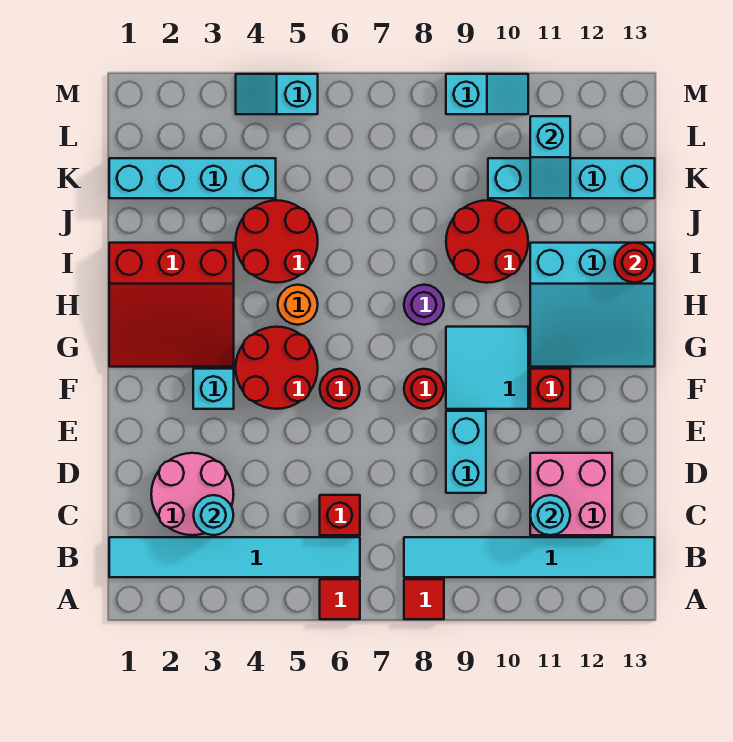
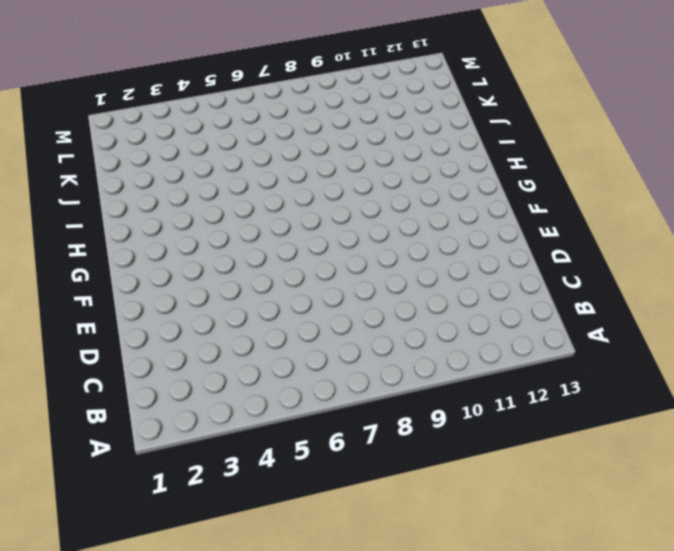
none -> red tile A6 level 1
none -> red tile A8 level 1
none -> cyan tile B1:B6 level 1

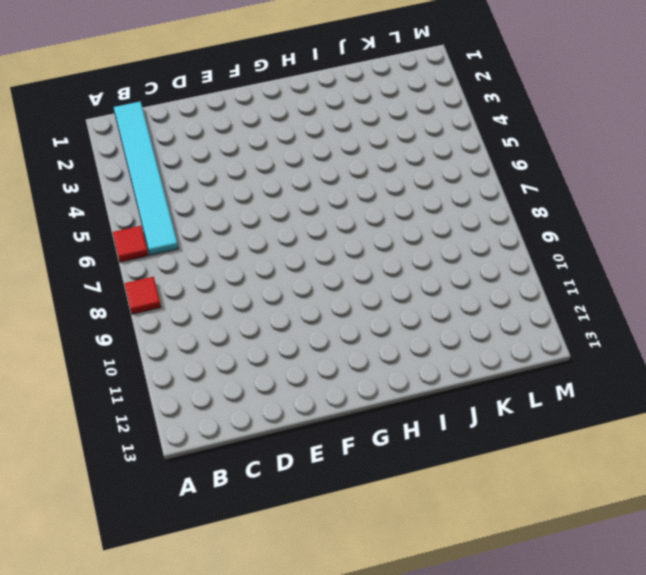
none -> cyan tile B8:B13 level 1
none -> pink round brick C2:D3 level 1
none -> red brick C6 level 1

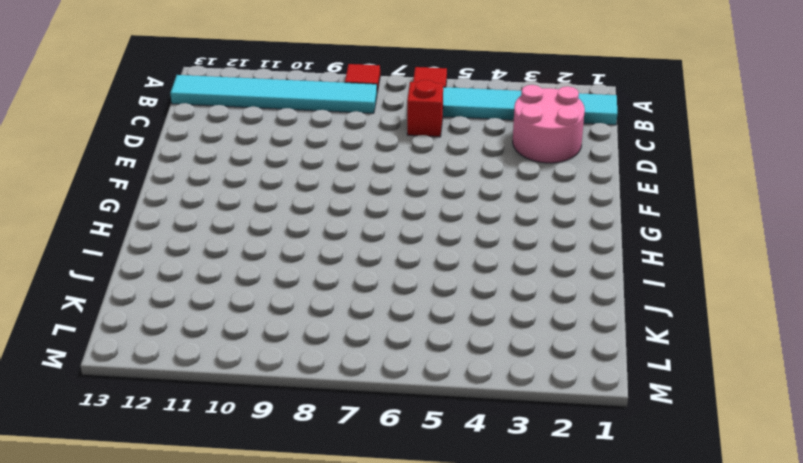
none -> pink brick C11:D12 level 1
none -> cyan brick D9:E9 level 1
none -> cyan brick F3 level 1

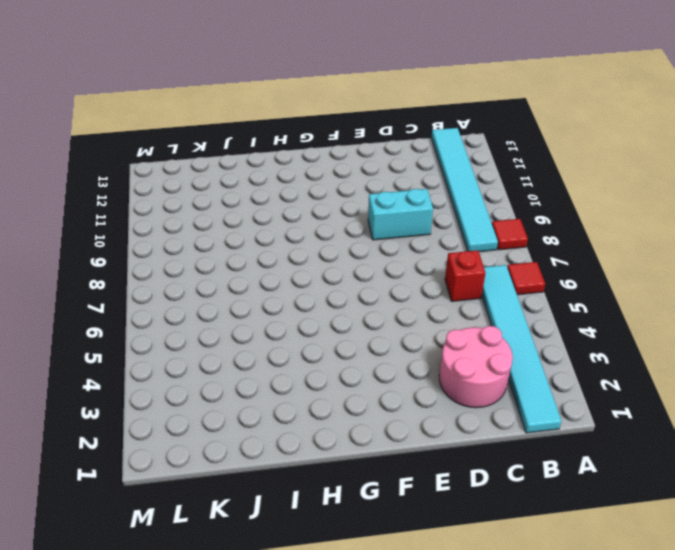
none -> pink brick C11:D12 level 1
none -> cyan brick F3 level 1
none -> red round brick F4:G5 level 1

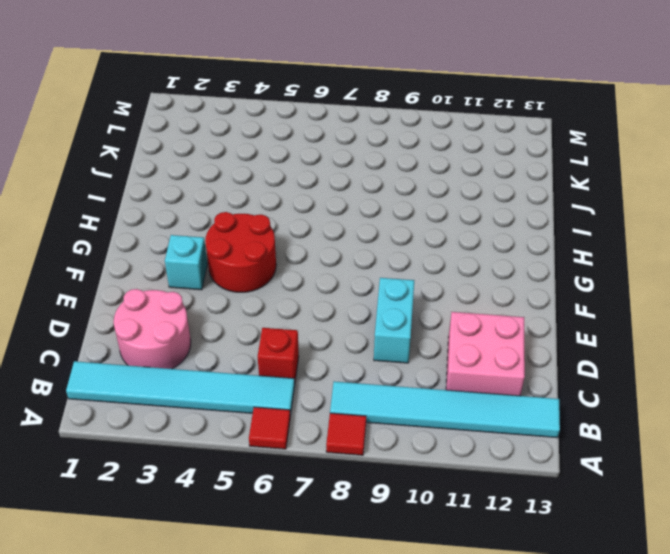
none -> red round brick F6 level 1
none -> red round brick F8 level 1
none -> cyan tile F9:G10 level 1

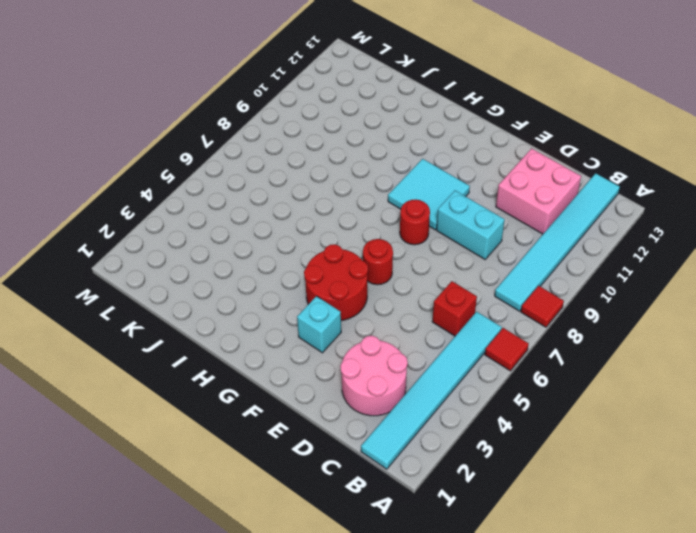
none -> red brick F11 level 1
none -> red slope G1:I3 level 1 top I
none -> cyan slope G11:I13 level 1 top I

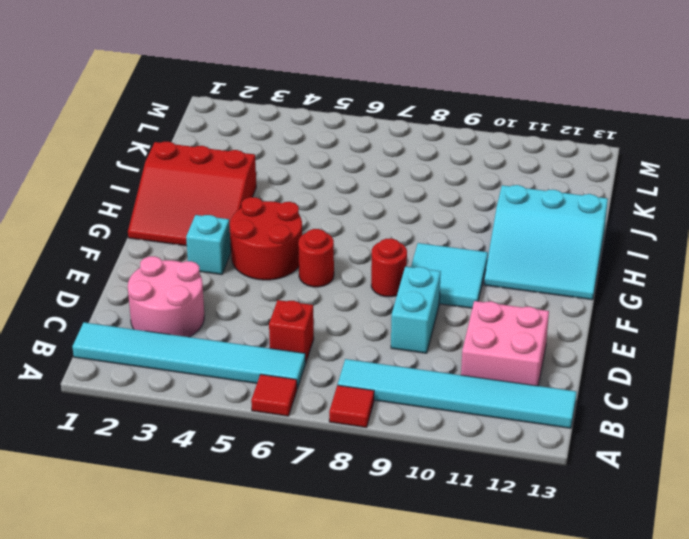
none -> red brick F11 level 1
none -> orange round brick H5 level 1
none -> purple round brick H8 level 1

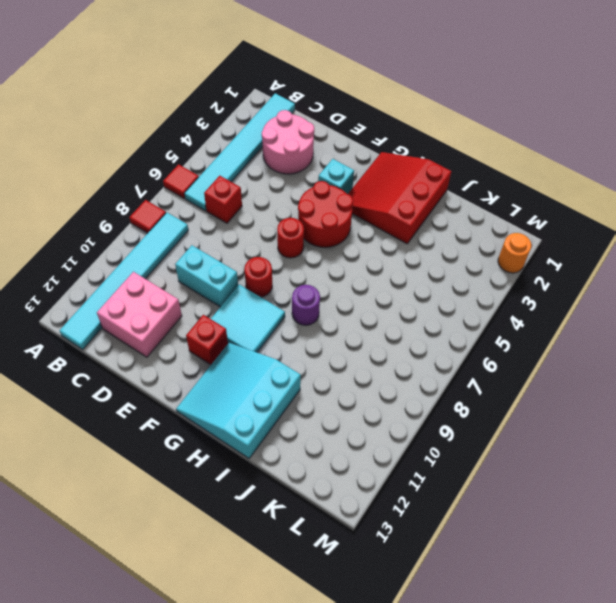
orange round brick M2 level 1 -> orange round brick H5 level 1
none -> red round brick I4:J5 level 1
none -> red round brick I9:J10 level 1
none -> cyan brick K1:K4 level 1

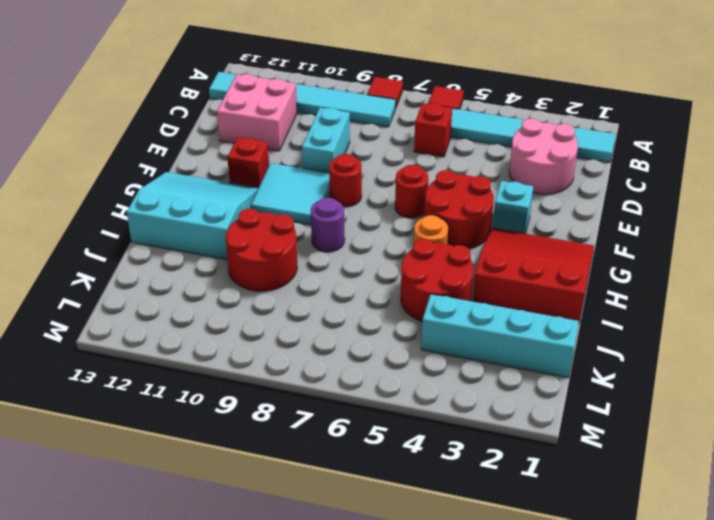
none -> cyan brick K10:K13 level 1
none -> cyan slope M4:M5 level 1 top 5
none -> cyan slope M9:M10 level 1 top 9

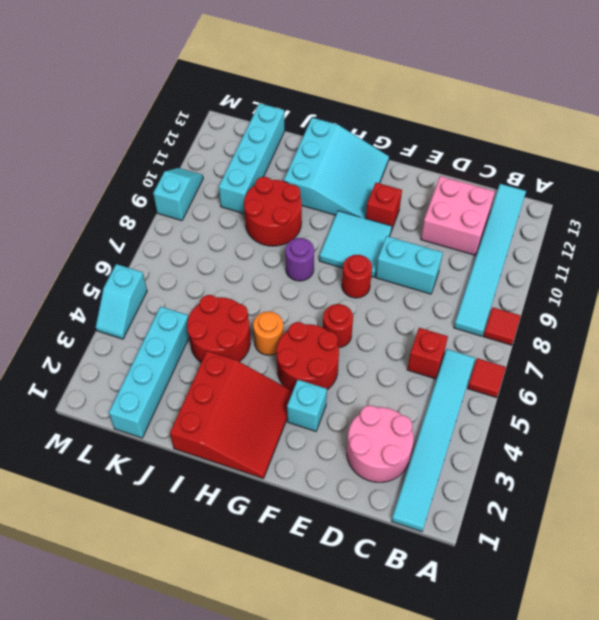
none -> cyan round brick C3 level 2
none -> cyan round brick C11 level 2
none -> red round brick I13 level 2

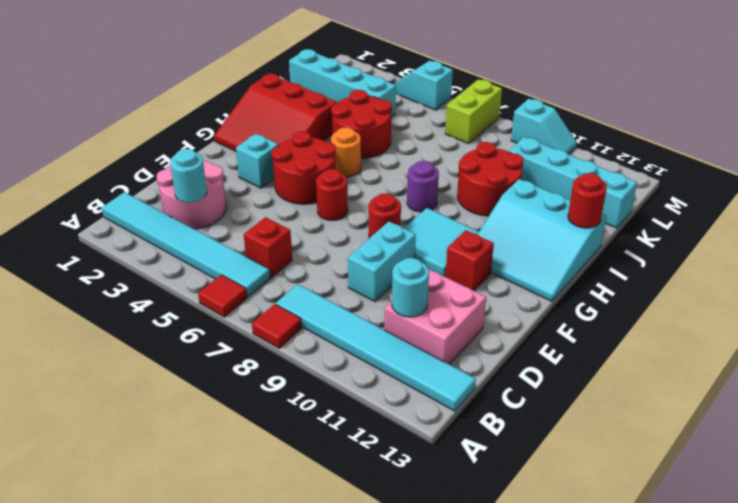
lime brick L7:M7 level 1 -> none
none -> cyan slope K11:L11 level 2 top L

